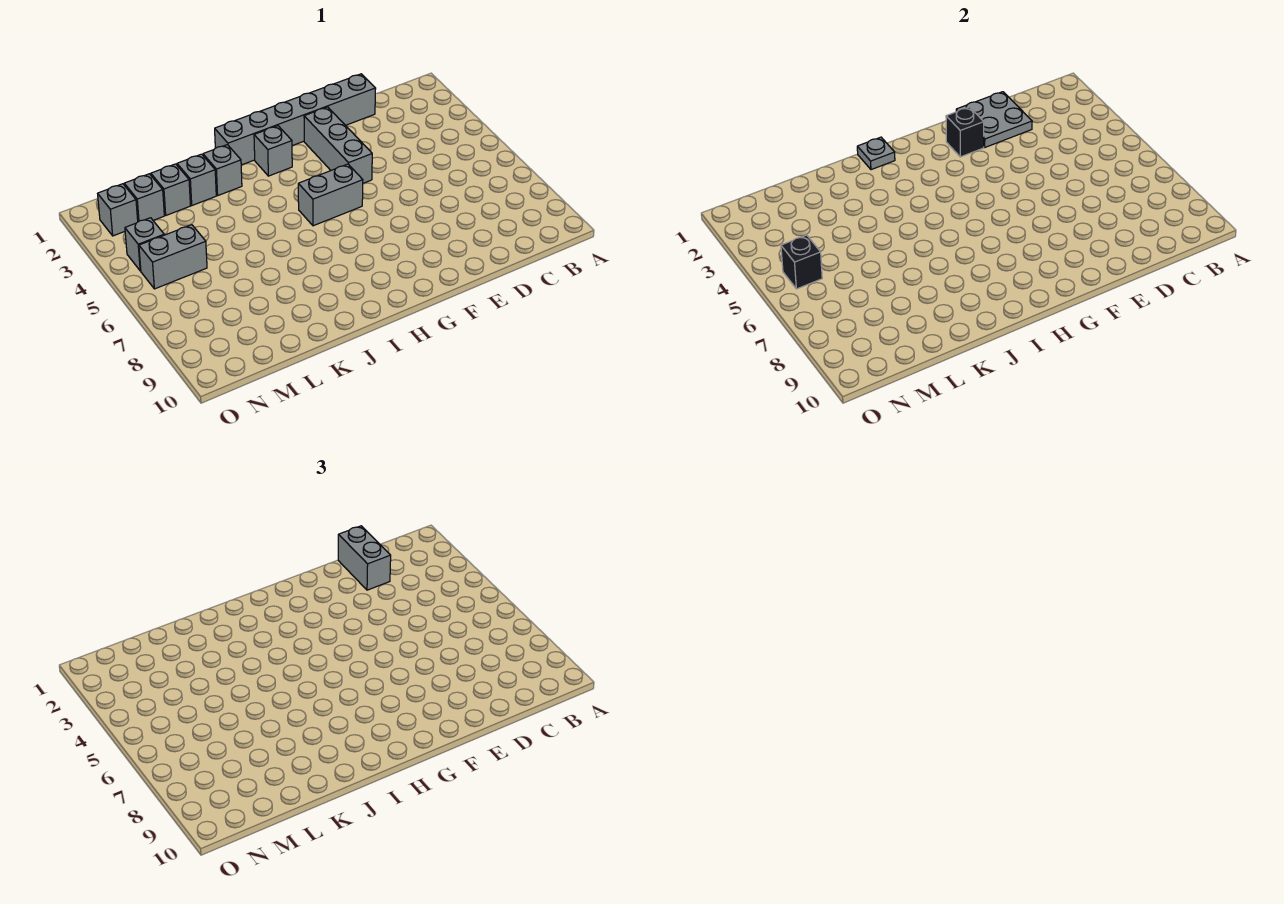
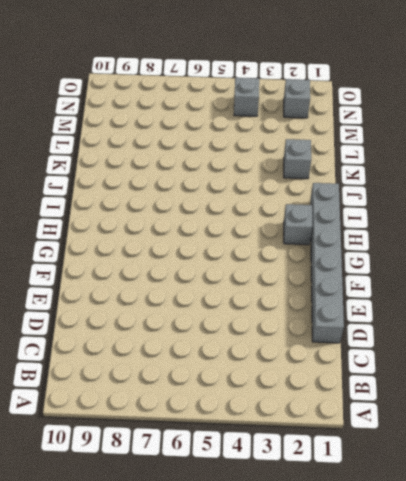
none -> grey brick F2:F4 level 1
none -> grey brick G5:H5 level 1
none -> grey brick J2 level 1

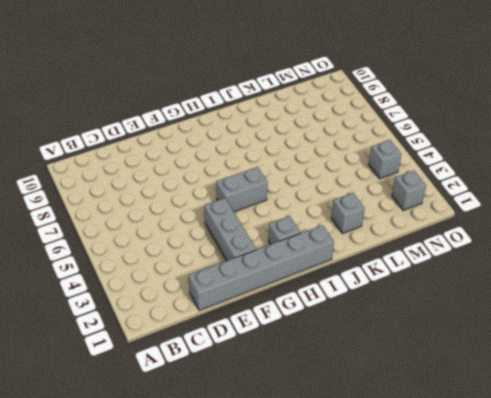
none -> grey brick J2 level 1
none -> grey brick L2 level 1
none -> grey brick M2 level 1

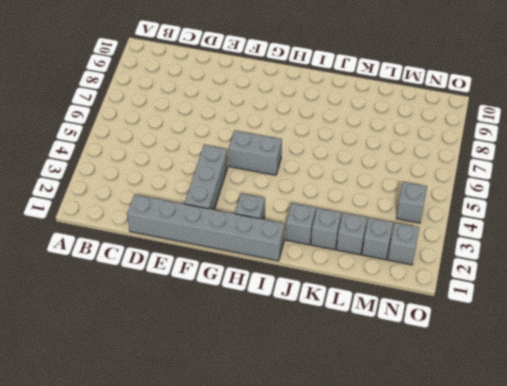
none -> grey brick M5:N5 level 1
none -> grey plate D1:E2 level 2
none -> black brick F2 level 2

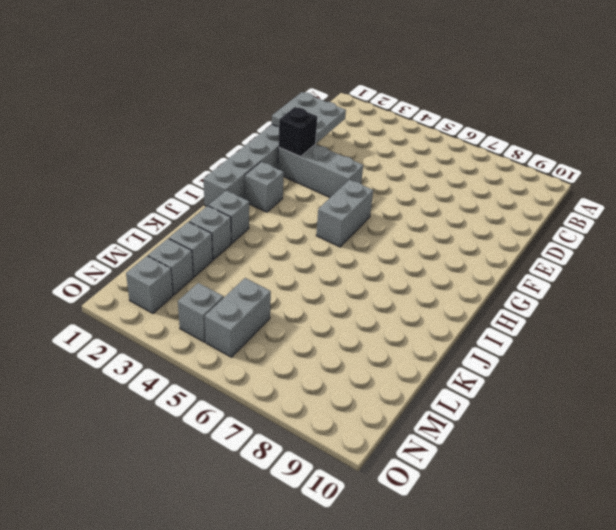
none -> grey plate I1 level 2
none -> black brick N5 level 2
none -> grey brick D1:D2 level 3

